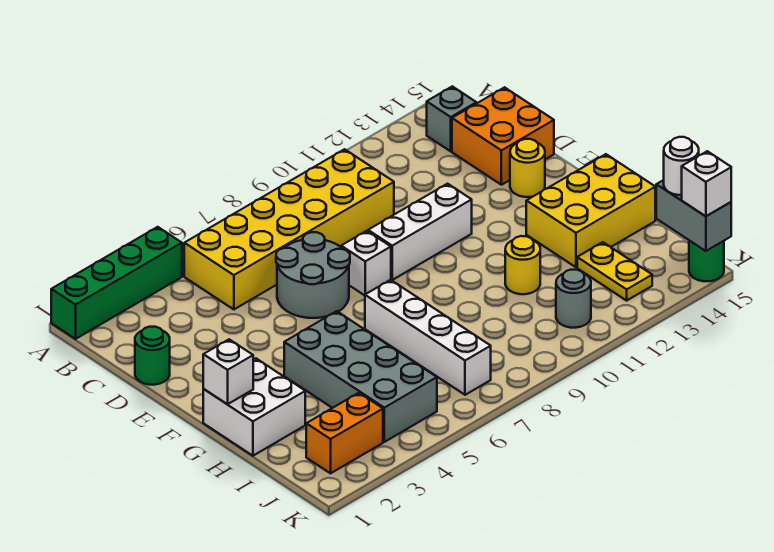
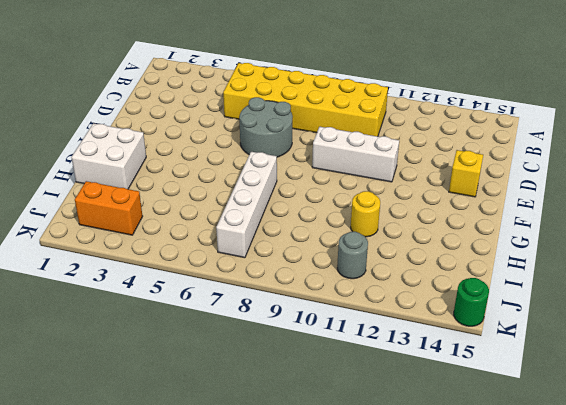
yellow brick E14 level 1 -> yellow round brick E14 level 1
none -> green brick A1:A4 level 1
none -> grey brick B14 level 1
none -> orange brick C14:D15 level 1

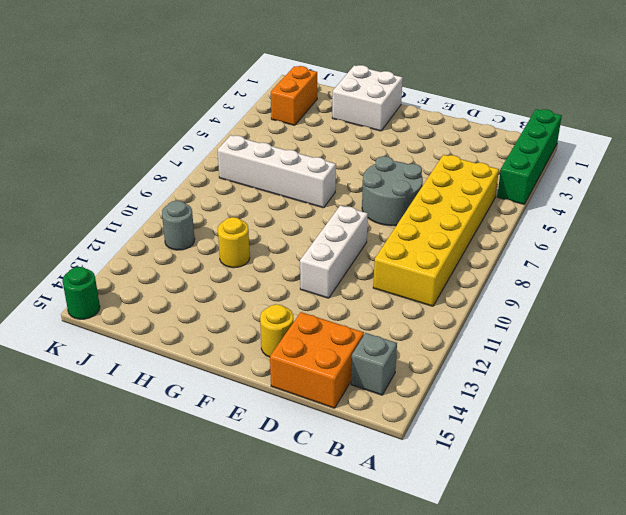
none -> green round brick D1 level 1
none -> white brick E8 level 1
none -> grey brick G4:J5 level 1

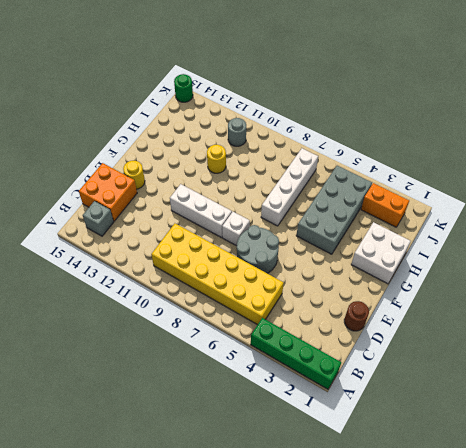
brown round brick D1 level 1 -> green round brick D1 level 1
none -> yellow brick G13:H15 level 1
none -> yellow plate I13:J13 level 1
none -> white brick G1 level 2

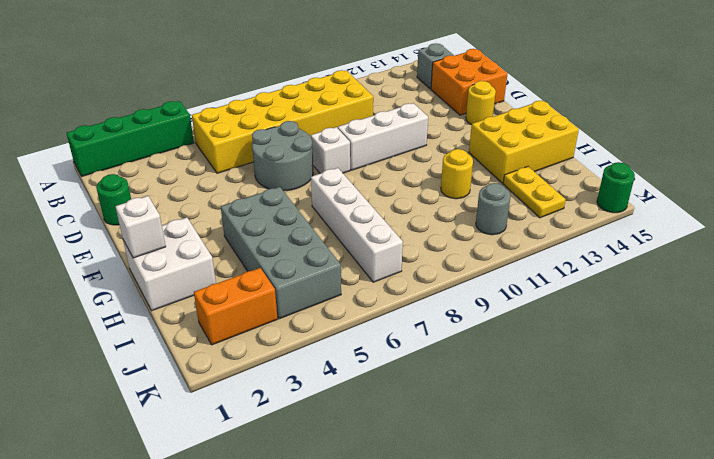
none -> grey brick J15:K15 level 2
none -> white round brick J15 level 3
none -> white brick K15 level 3

